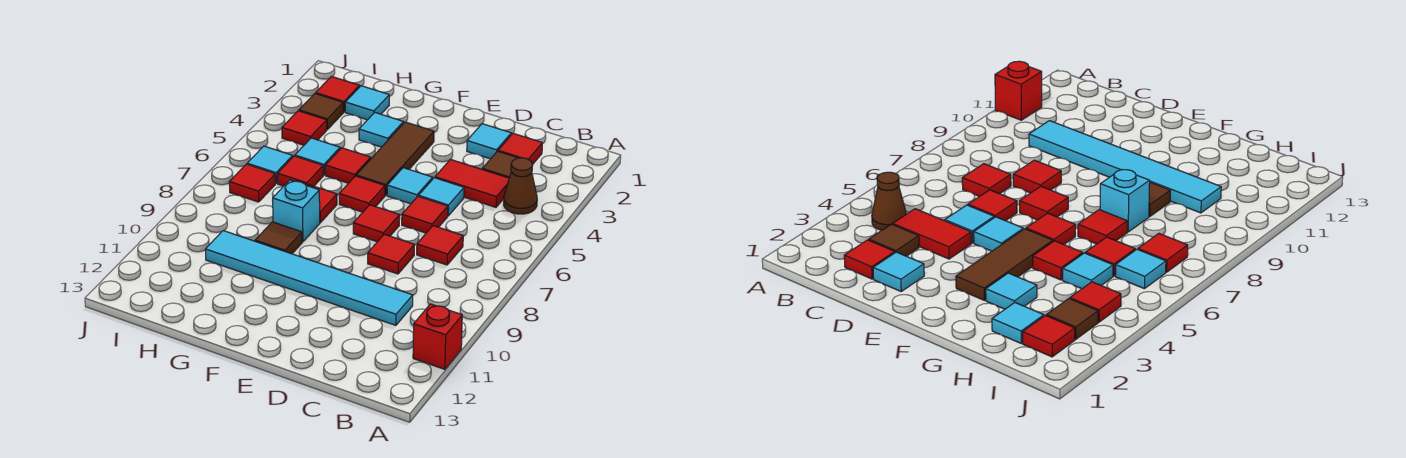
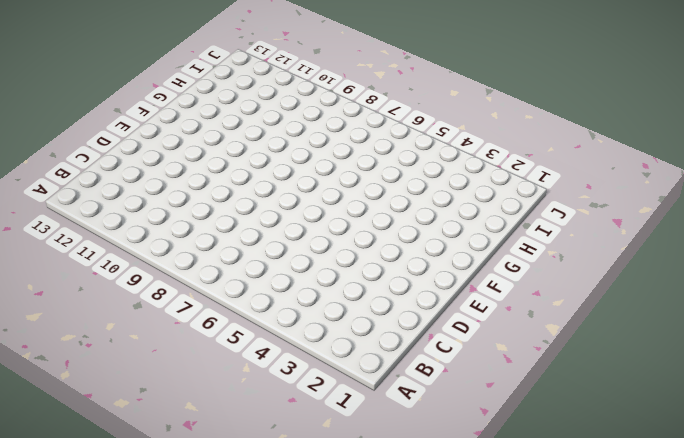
none -> red brick A11 level 1
none -> brown cone B4 level 1
none -> red tile C2 level 1

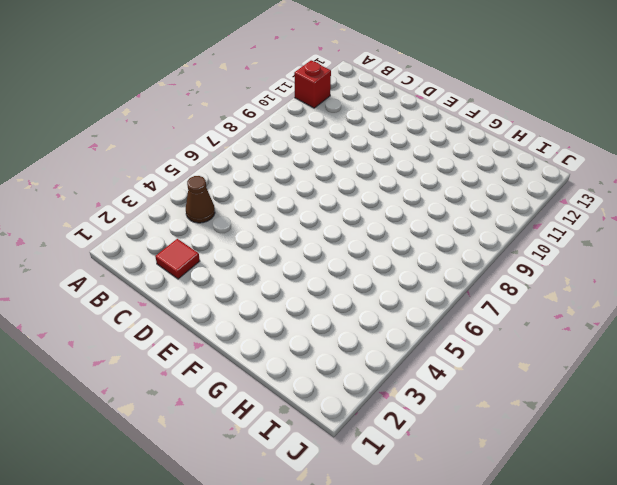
none -> brown tile C3 level 1
none -> red tile C4:D4 level 1
none -> red tile C7 level 1

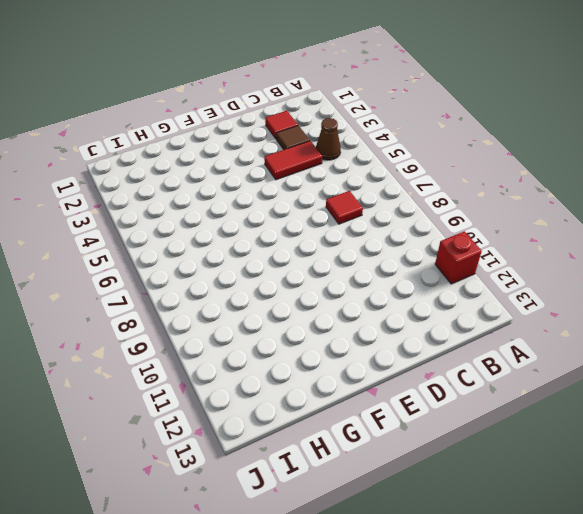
none -> cyan tile C10:H10 level 1
none -> cyan tile D2 level 1
none -> cyan tile D5 level 1

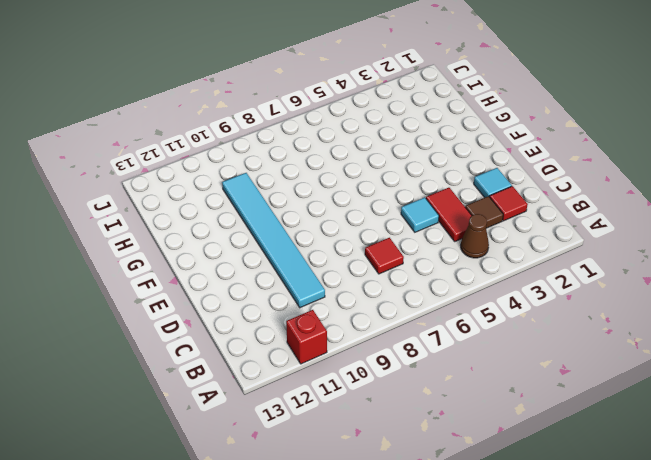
none -> red tile D6 level 1
none -> red tile D8 level 1
none -> cyan tile E5 level 1

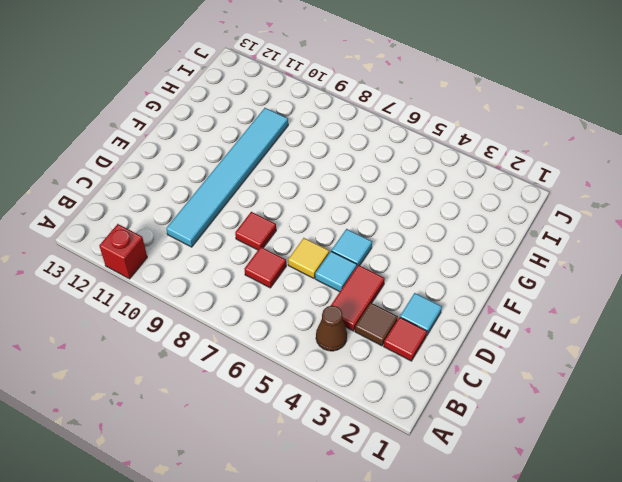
yellow tile D6 level 1 -> red tile D6 level 1
none -> red tile E7 level 1
none -> brown tile F3:F5 level 1
none -> red tile F6 level 1

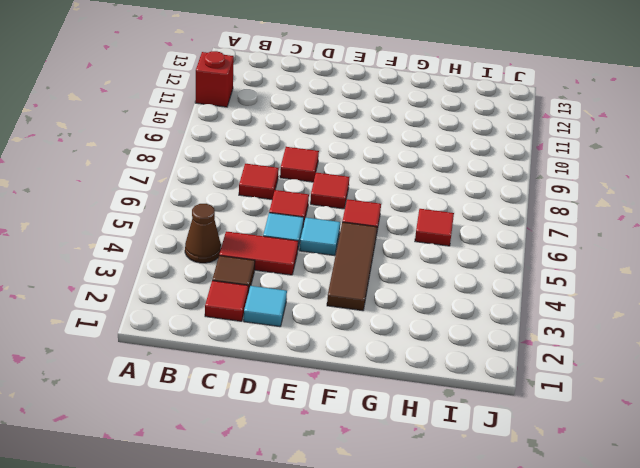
none -> cyan tile C10:H10 level 1
none -> cyan tile G3 level 1
none -> red tile G5 level 1

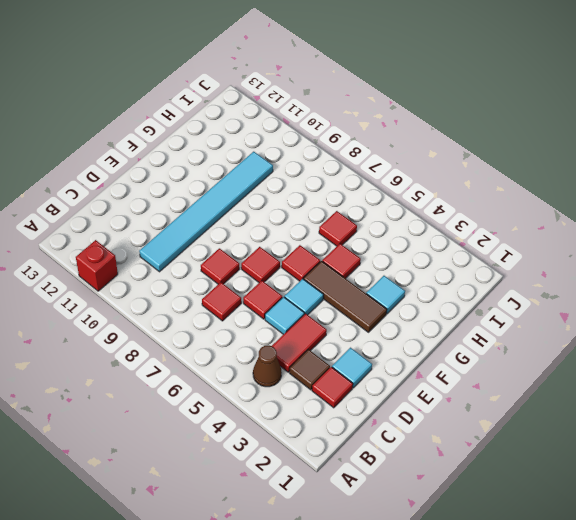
none -> red tile G7 level 1
none -> cyan brick G8 level 1
none -> brown tile G9 level 1

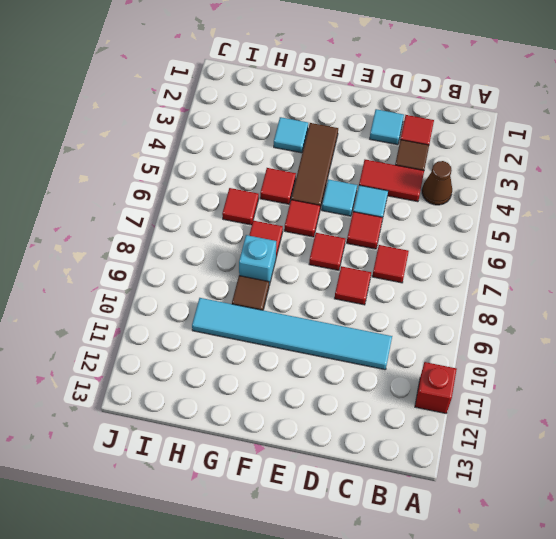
none -> cyan tile H2 level 1
none -> cyan tile H5 level 1
none -> red tile I2 level 1

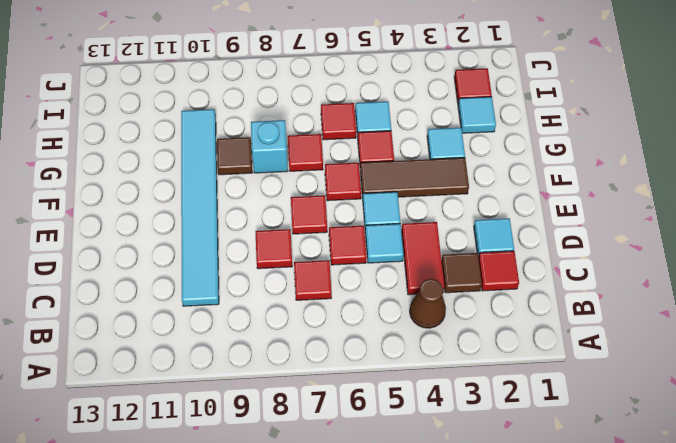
none -> red brick A11 level 1
none -> brown tile I3 level 1
none -> red tile I4 level 1

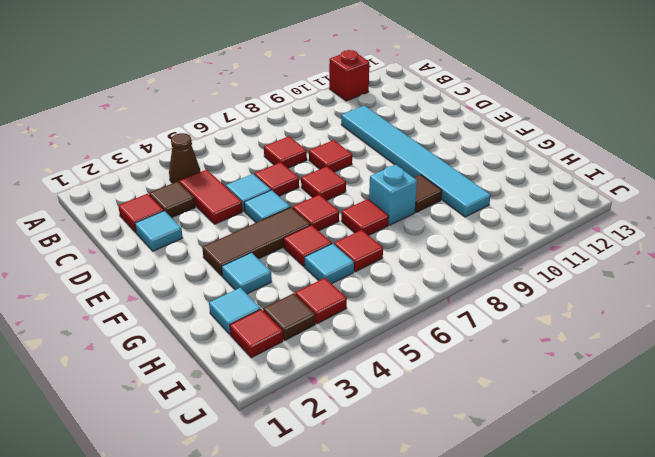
none -> cyan tile I6 level 1
none -> red tile I7 level 1

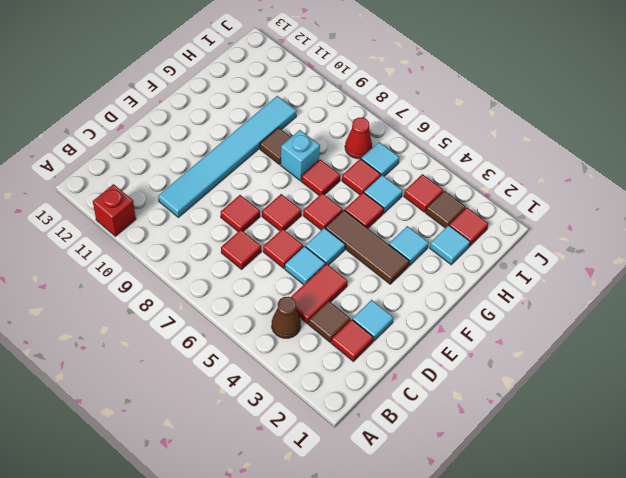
red cone I7 level 1 -> red tile I7 level 1

